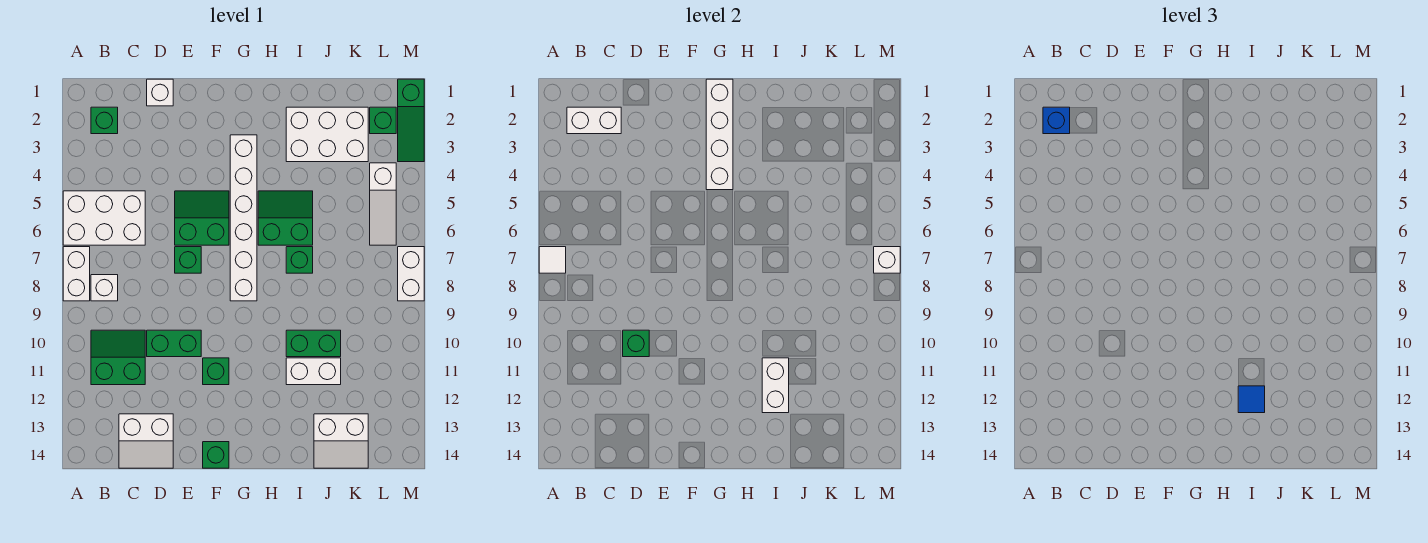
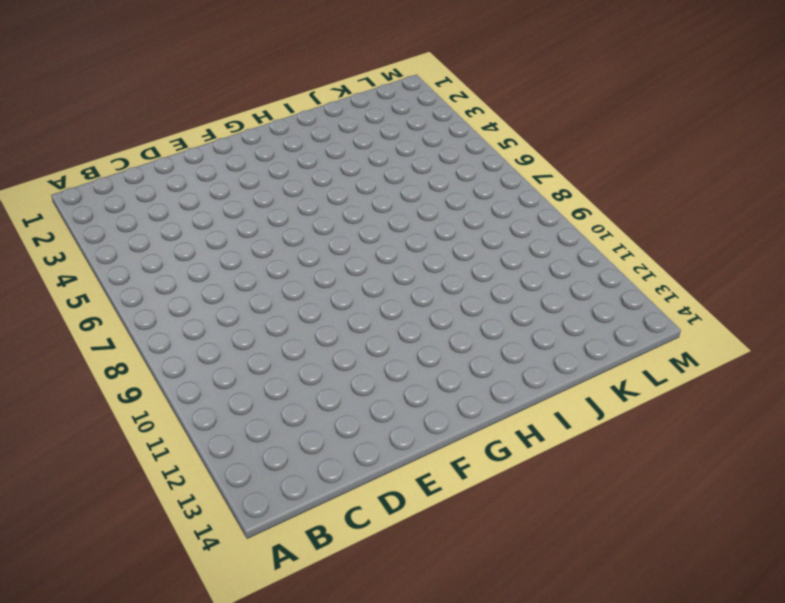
none -> white brick A5:C6 level 1
none -> white brick A7:A8 level 1
none -> green brick B2 level 1
none -> white brick B8 level 1

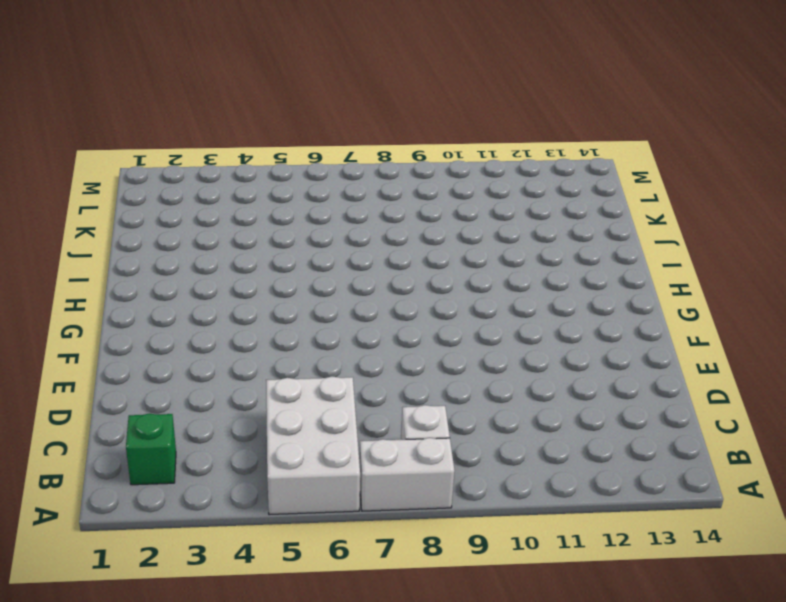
none -> green slope B10:C11 level 1 top 11
none -> white slope C13:D14 level 1 top 13
none -> white brick D1 level 1
none -> green brick D10:E10 level 1

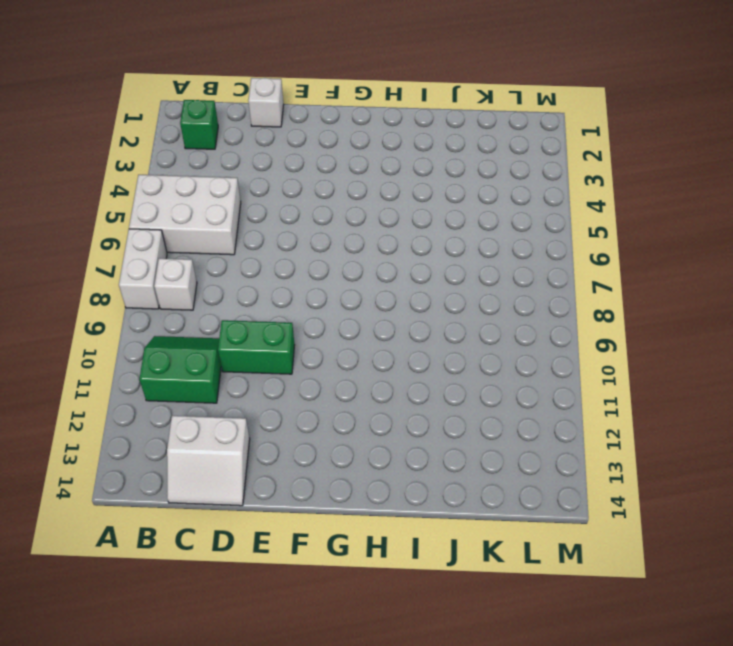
none -> green slope E5:F6 level 1 top 6
none -> green brick E7 level 1
none -> green brick F11 level 1
none -> green brick F14 level 1

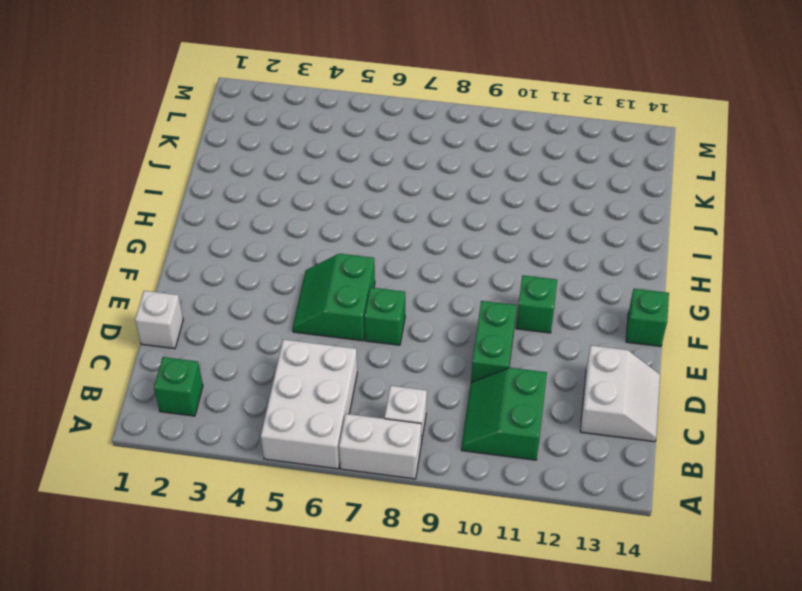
none -> white brick G3:G8 level 1
none -> green slope H5:I6 level 1 top 6
none -> white brick I2:K3 level 1
none -> green brick I7 level 1

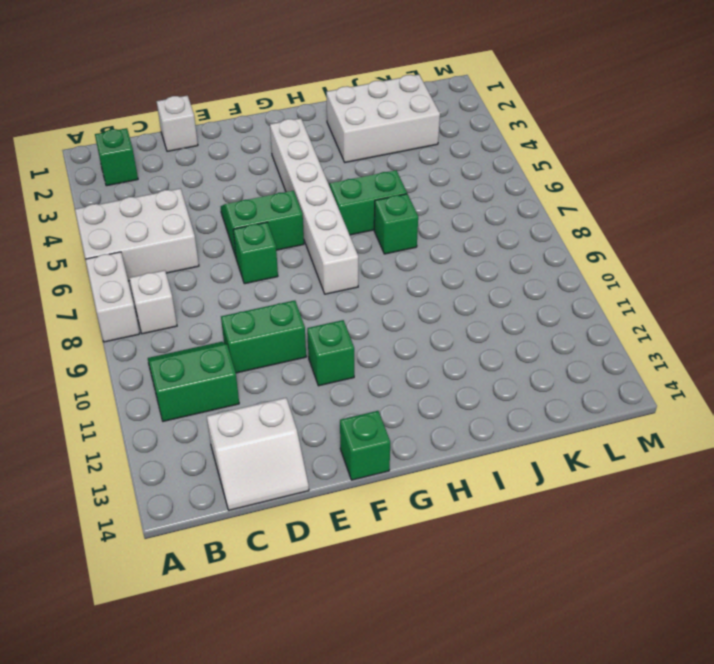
none -> green brick I10:J10 level 1
none -> white brick I11:J11 level 1
none -> white slope J13:K14 level 1 top 13
none -> green brick L2 level 1

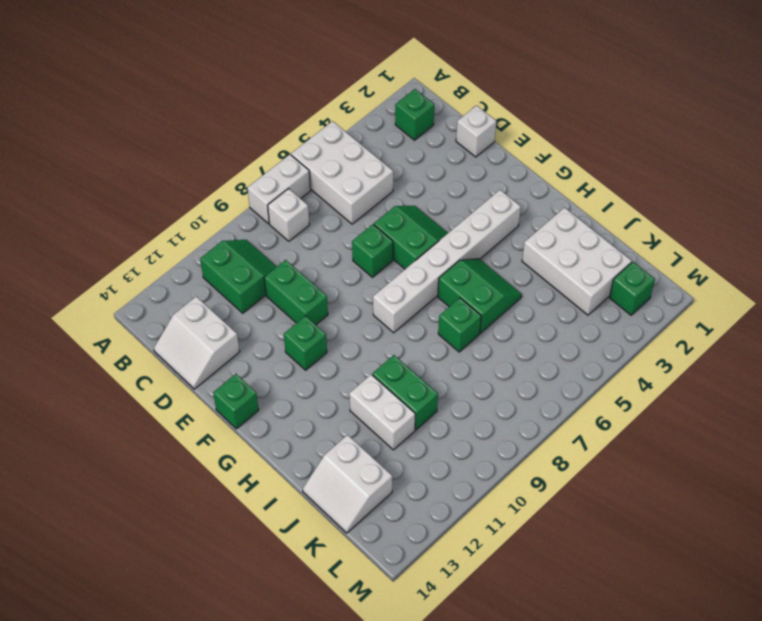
none -> white slope L4:L6 level 1 top 4
none -> green slope M1:M3 level 1 top 1
none -> white brick M7:M8 level 1
none -> white tile A7 level 2

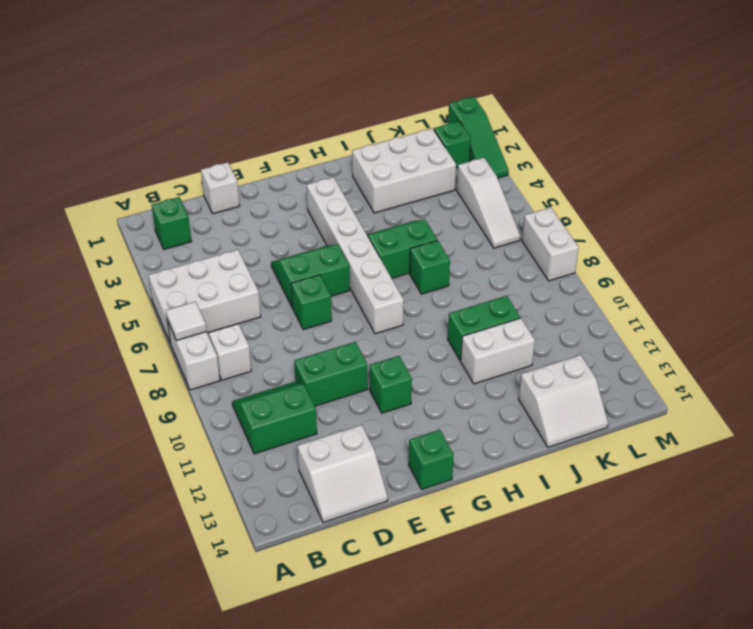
none -> white brick B2:C2 level 2
none -> green brick D10 level 2
none -> white brick G1:G4 level 2
none -> white brick I11:I12 level 2

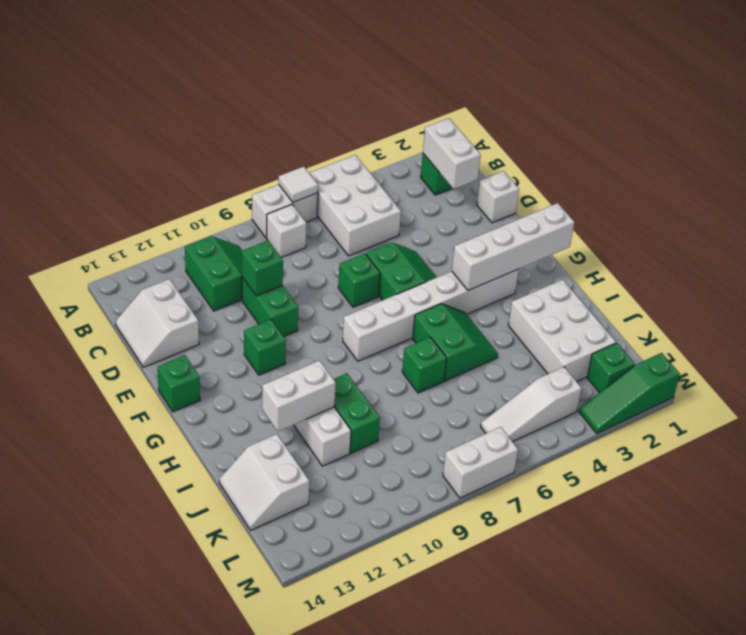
none -> white brick M7 level 2
none -> blue brick B2 level 3
none -> blue tile I12 level 3

